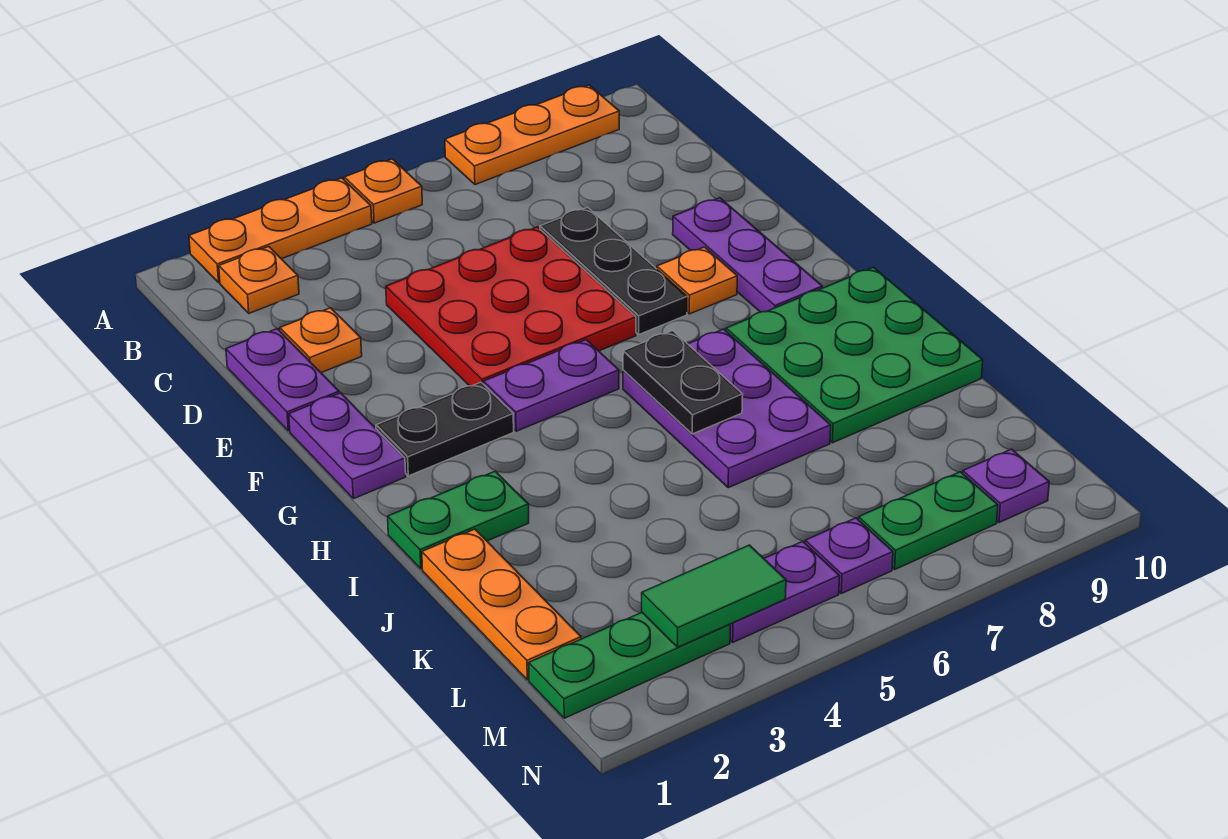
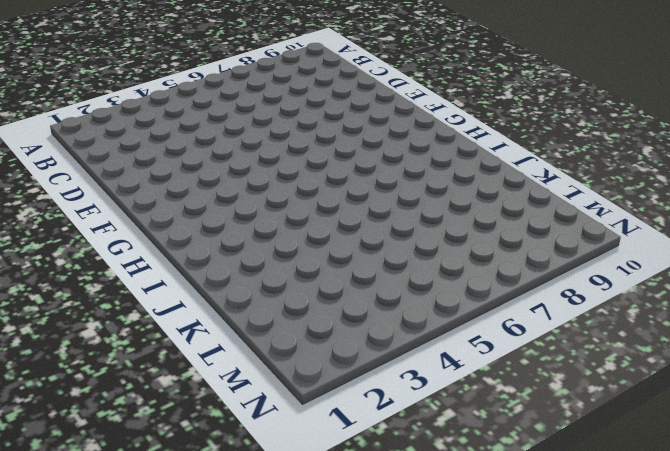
none -> orange plate A2:A4 level 1
none -> orange plate A5 level 1
none -> orange plate A7:A9 level 1

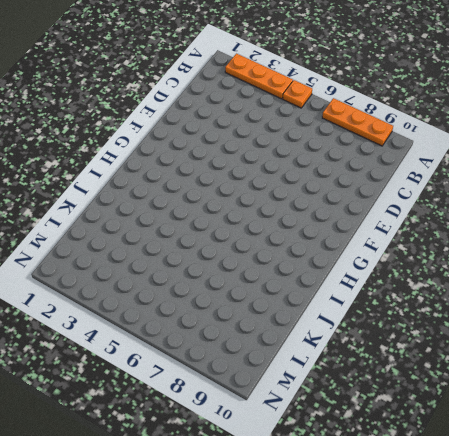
none -> orange plate B2 level 1
none -> purple plate D1:E1 level 1
none -> orange plate D2 level 1

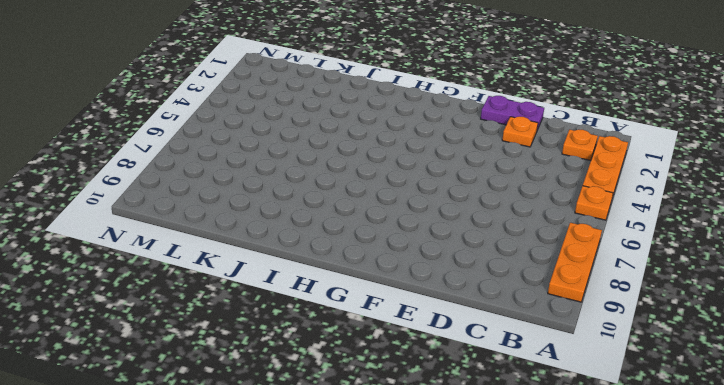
none -> red plate D4:F6 level 1
none -> black plate D7:F7 level 1
none -> purple plate E9:G9 level 1

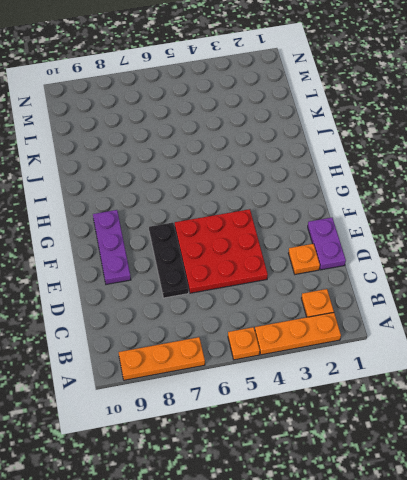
none -> purple plate F1:G1 level 1
none -> orange plate F8 level 1
none -> black plate G2:G3 level 1

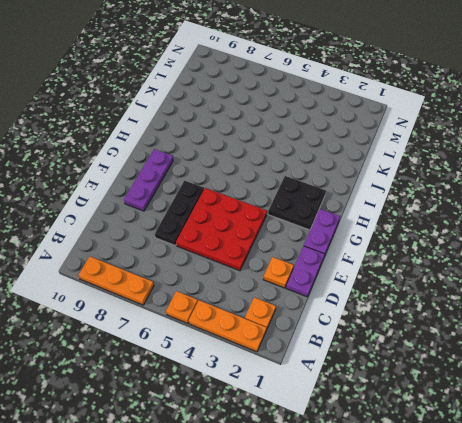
black plate G2:H3 level 1 -> black plate G2:G3 level 1
none -> orange plate F8 level 1
none -> purple plate G4:G5 level 1
none -> purple plate H6:J7 level 1

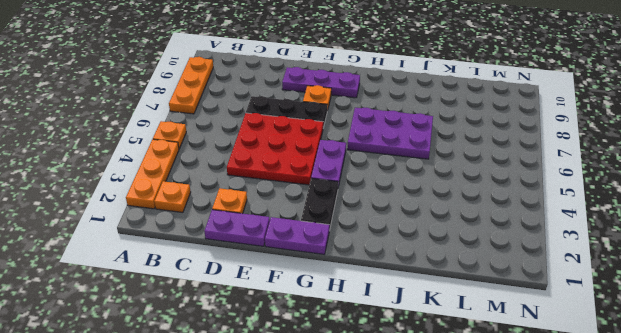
none -> green plate H8:J10 level 1
none -> green plate I1:I2 level 1
none -> orange plate J1:L1 level 1

